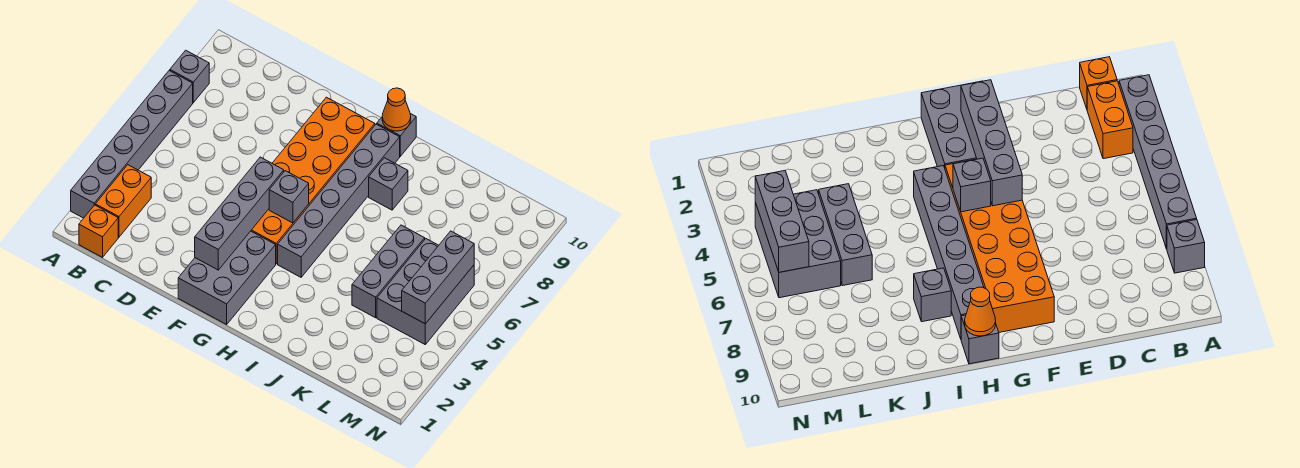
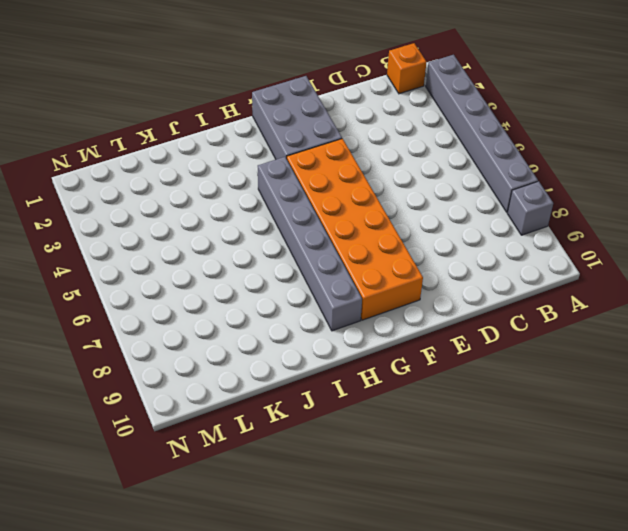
none -> orange brick B2:B3 level 1
none -> grey brick H10 level 1
none -> grey brick I8 level 1

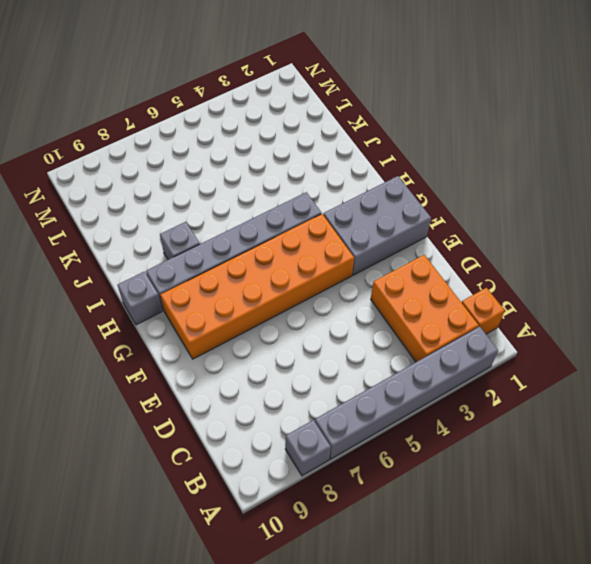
orange brick B2:D3 level 1 -> orange brick B2:B3 level 1
none -> grey brick K4:K6 level 1
none -> grey brick L4:M6 level 1
none -> grey brick F2:F5 level 2

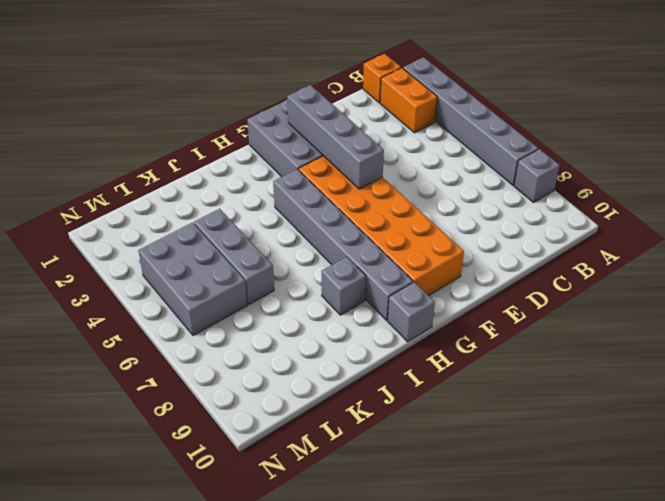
none -> grey brick G5 level 2
none -> orange cone H10 level 2
none -> grey brick M4:M6 level 2

